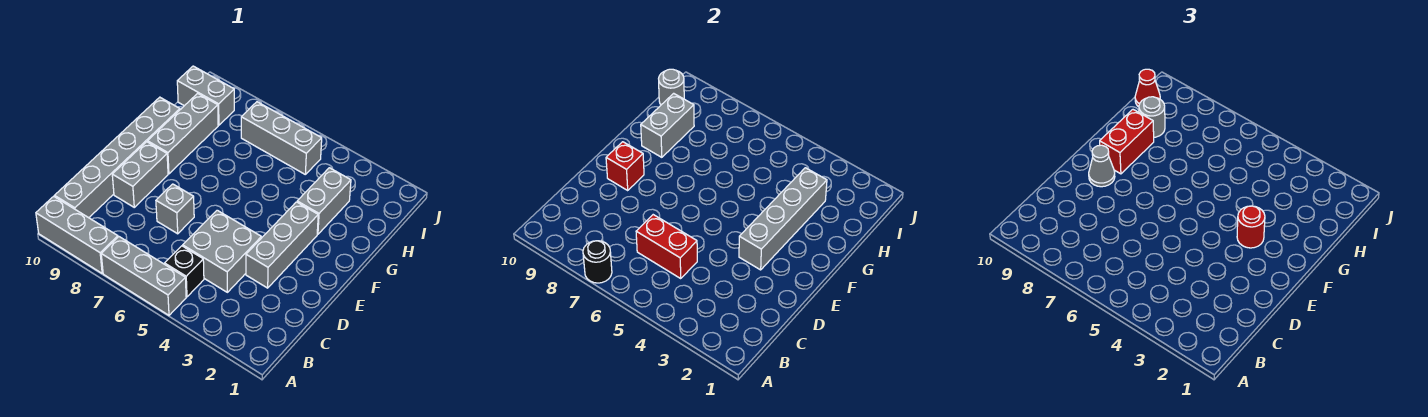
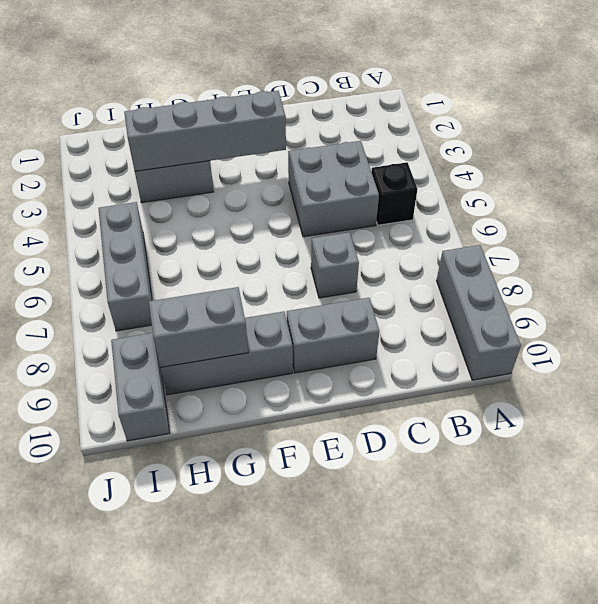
none -> grey brick A5:A7 level 1
none -> grey brick B10:G10 level 1
none -> grey brick D3:F3 level 1

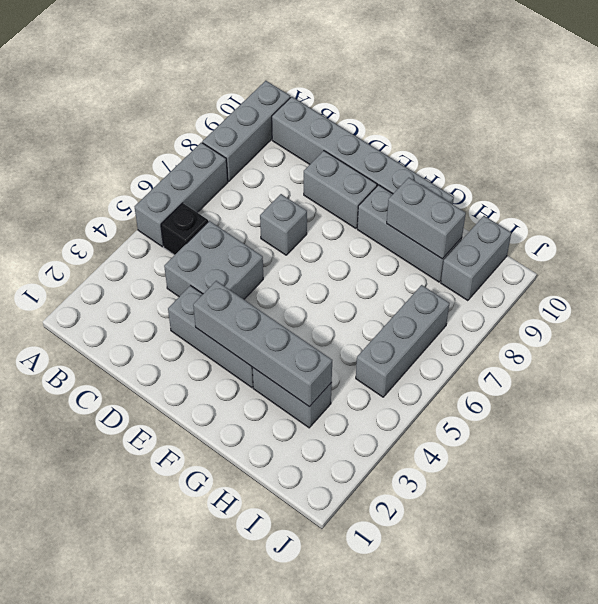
none -> black round brick A7 level 2
none -> red brick C5:C6 level 2
none -> red brick E9 level 2

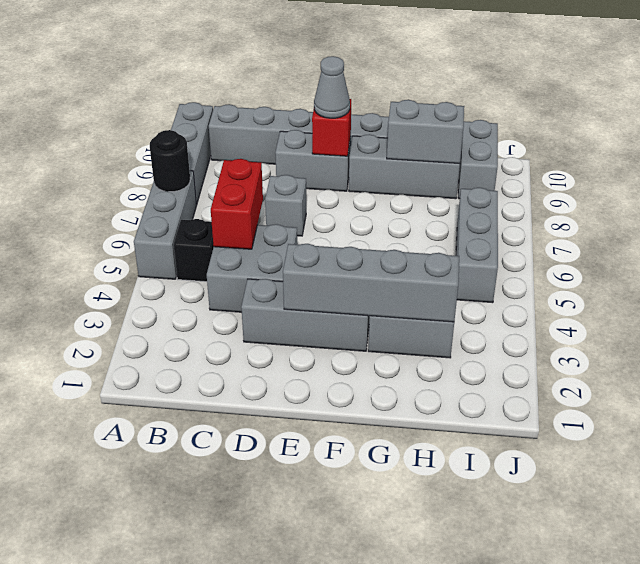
none -> grey round brick I10 level 2
none -> red round brick F3 level 3
none -> red brick F9:G9 level 3

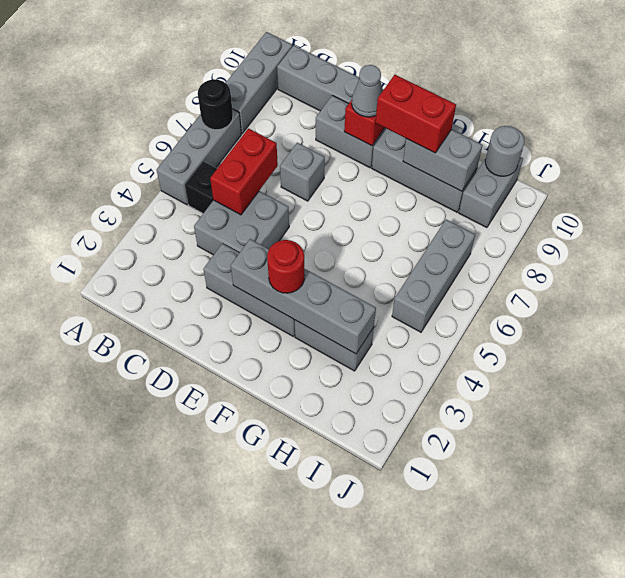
none -> grey round brick H9 level 3
none -> red cone I10 level 3

